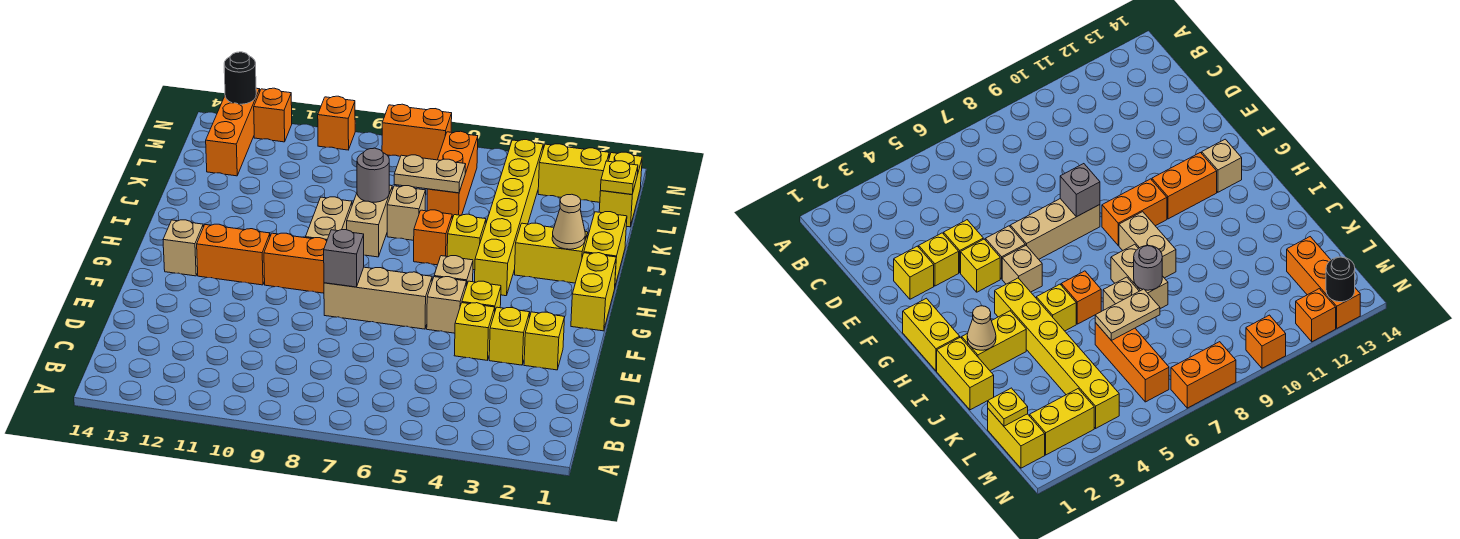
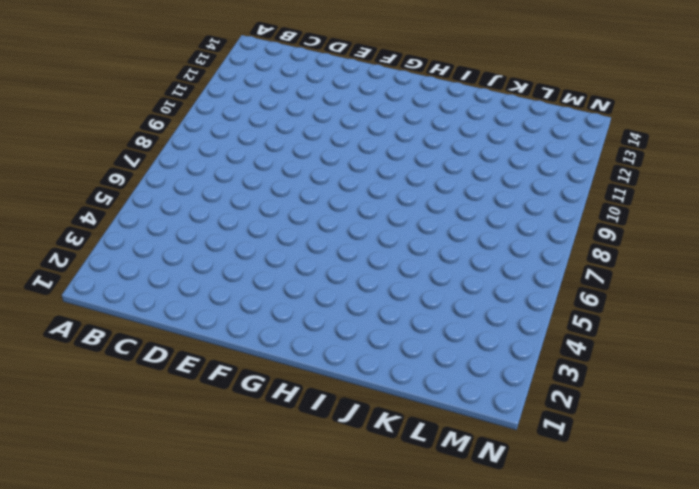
none -> yellow brick E2 level 1
none -> yellow brick E3 level 1
none -> yellow brick E4 level 1
none -> yellow brick F4 level 1

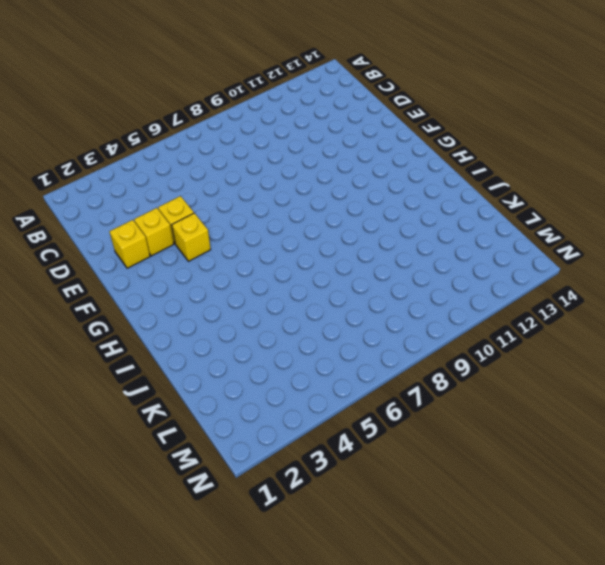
none -> tan brick F5 level 1
none -> tan brick F6:F8 level 1
none -> yellow brick G1:H1 level 1
none -> tan brick G5 level 1

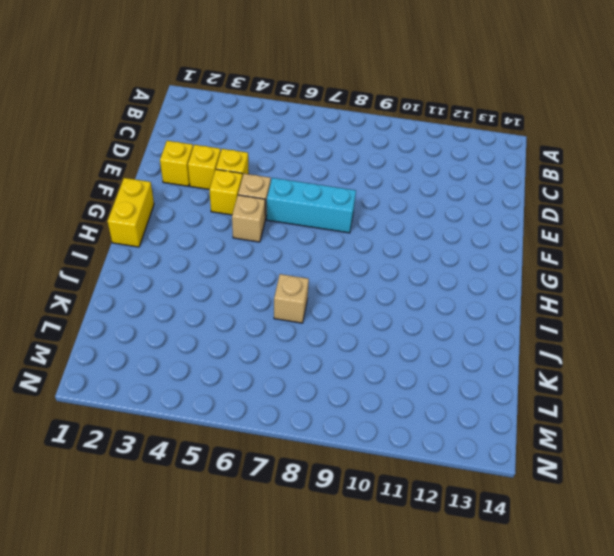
cyan brick F6:F8 level 1 -> tan brick F6:F8 level 1
none -> orange brick G9:G10 level 1
none -> orange brick G11:G12 level 1
none -> tan brick G13 level 1
none -> yellow brick H4:M4 level 1

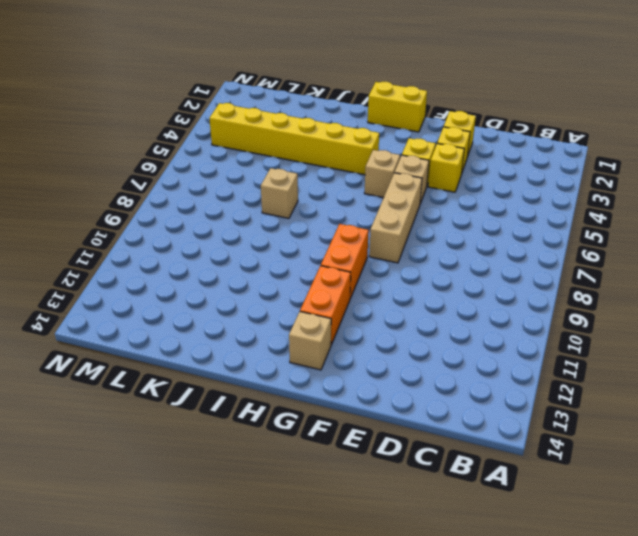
none -> tan brick H9:I9 level 1
none -> yellow brick I1:J1 level 1
none -> yellow brick I2:I3 level 1
none -> yellow brick I5 level 1

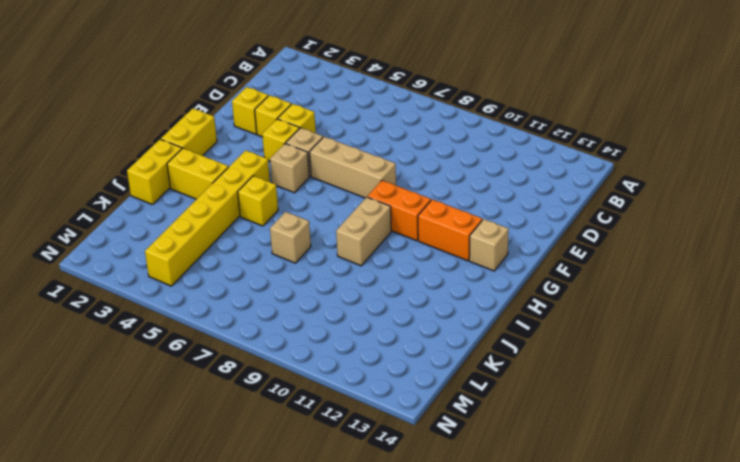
none -> orange brick I6 level 1
none -> tan brick I8:J8 level 1
none -> orange brick K6:M6 level 1
none -> yellow brick L1:M1 level 1

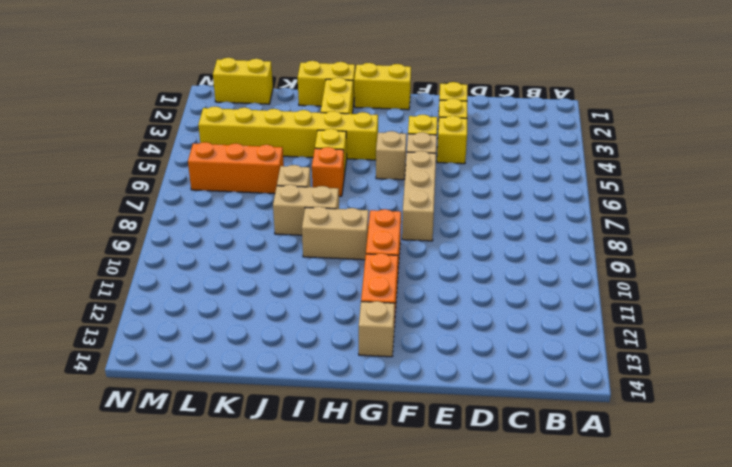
none -> orange brick L13:N13 level 1
none -> yellow brick M2:M3 level 1
none -> orange brick N7:N8 level 1
none -> orange brick N10 level 1

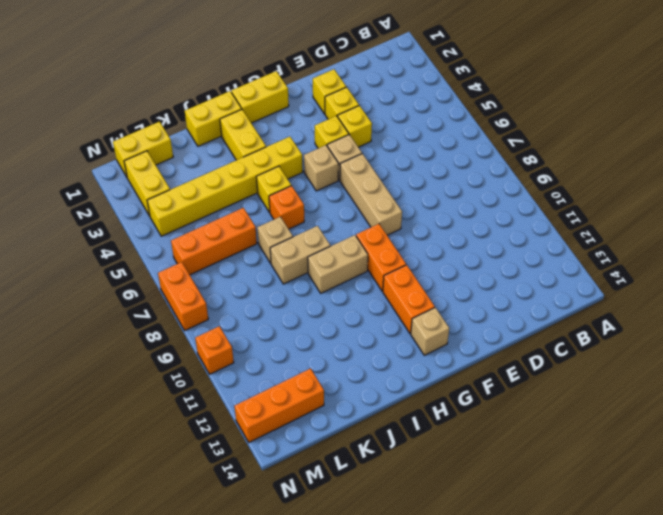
none -> orange brick N12 level 1
none -> grey brick F8 level 2
none -> tan cone I2 level 2
none -> grey round brick J8 level 2

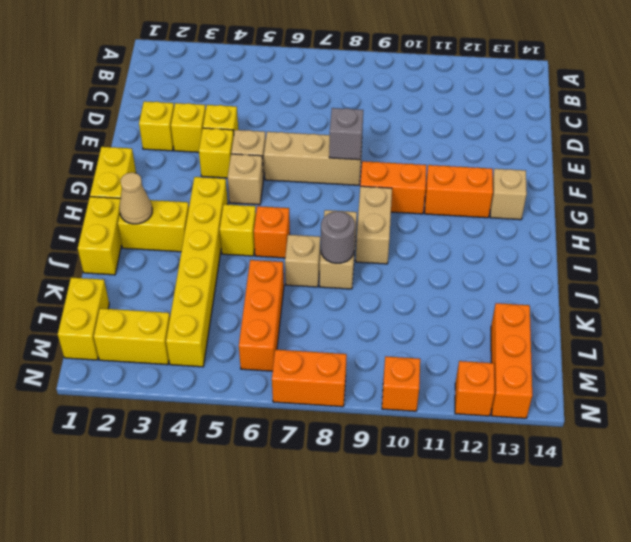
none -> tan plate K6:K7 level 2
none -> yellow plate L1 level 2
none -> black round brick N13 level 2

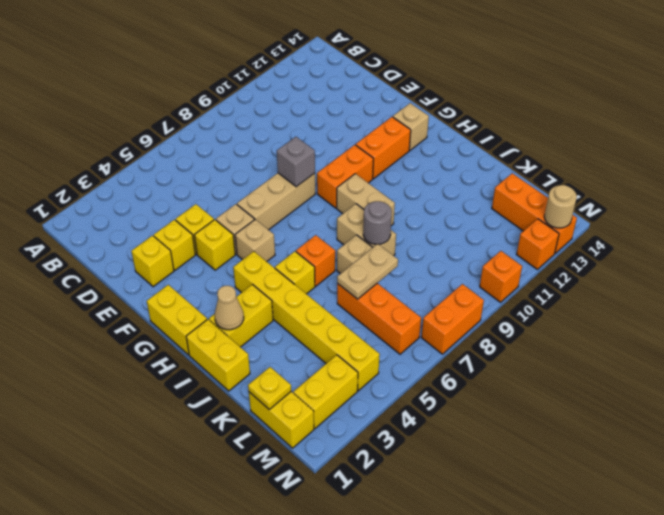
tan round brick N13 level 2 -> black round brick N13 level 2

